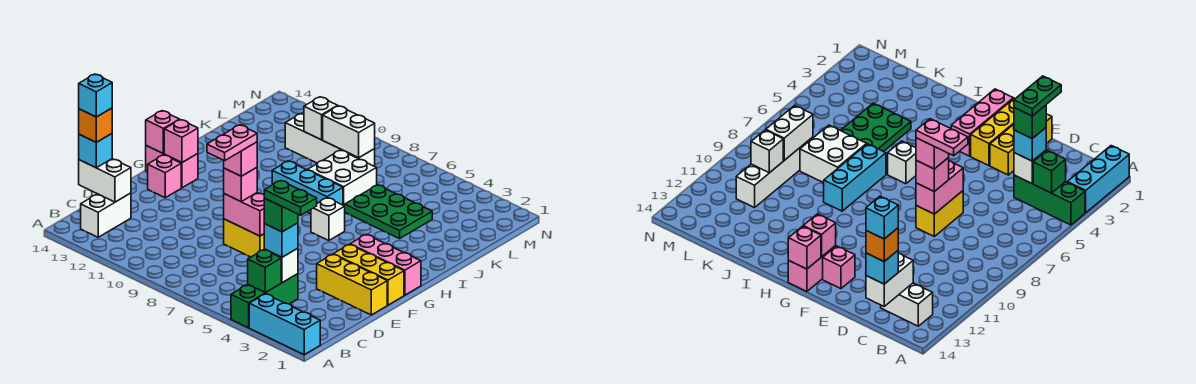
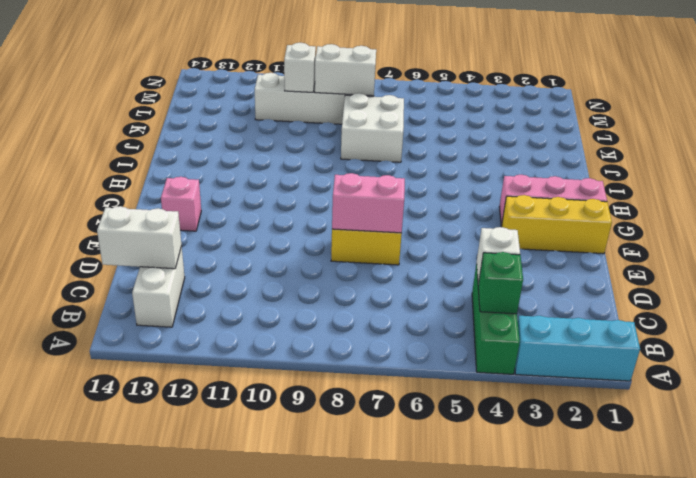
none -> yellow brick E1:E3 level 1
none -> pink brick G13:G14 level 1
none -> white brick H6 level 1
none -> cyan brick I7:I9 level 1

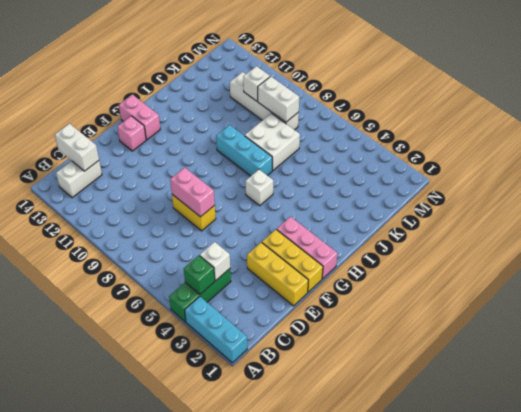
none -> green plate J4:K6 level 1
none -> pink brick G13 level 2
none -> pink brick G14 level 2
none -> cyan brick C4 level 3

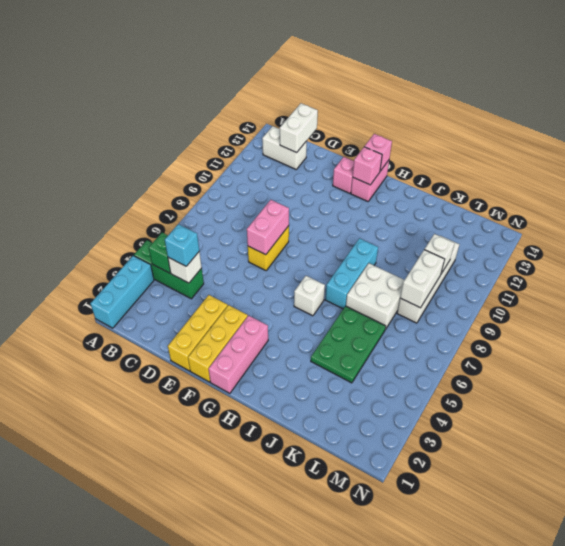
none -> cyan brick C14 level 3
none -> pink brick E8 level 3
none -> green brick C4 level 4
none -> orange brick C14 level 4

